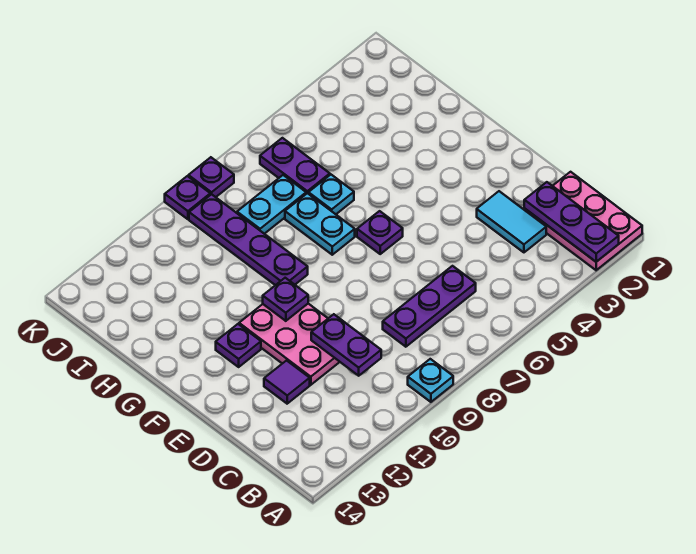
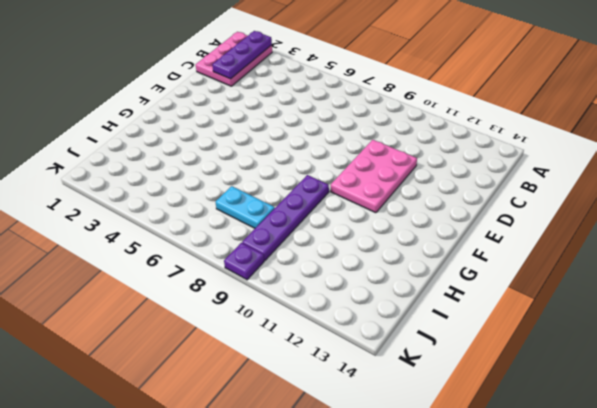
none -> cyan plate A9 level 1
none -> cyan tile C3:D3 level 1
none -> purple plate C6:C8 level 1

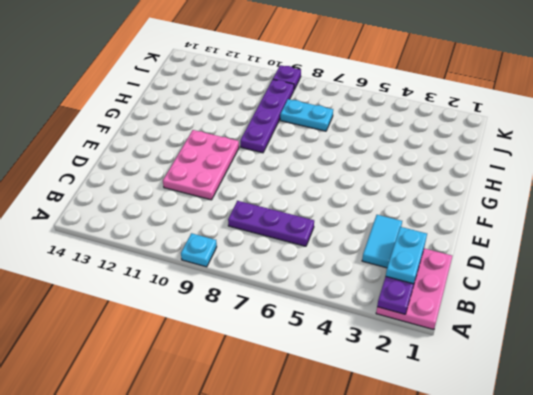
cyan plate B2:C2 level 3 -> cyan plate G7:H7 level 1
none -> purple tile D12 level 1
none -> purple plate F6 level 1
none -> purple plate F12 level 1

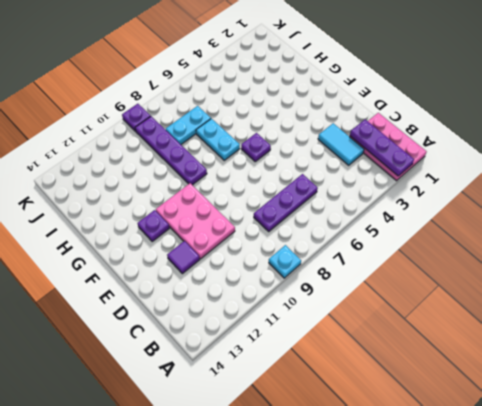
none -> cyan plate H6 level 1
none -> purple plate I6:J6 level 1
none -> purple plate K8 level 1

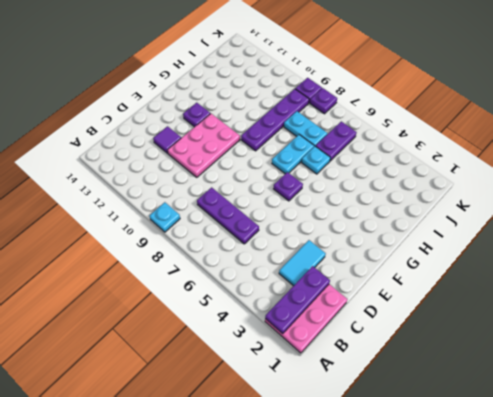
none -> purple plate C10:D10 level 2
none -> purple plate F10 level 2

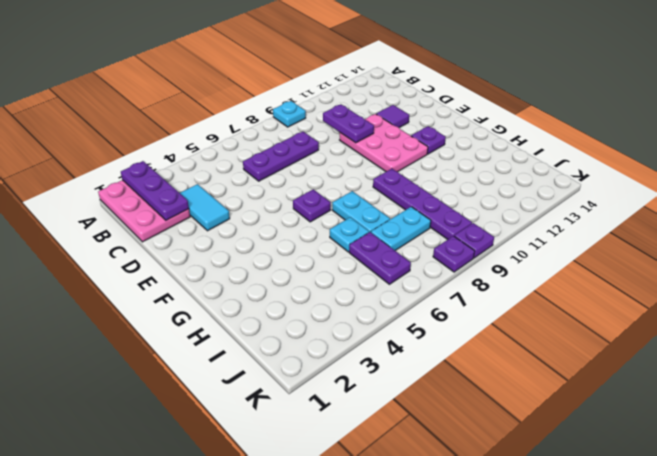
none -> purple plate F10 level 2

